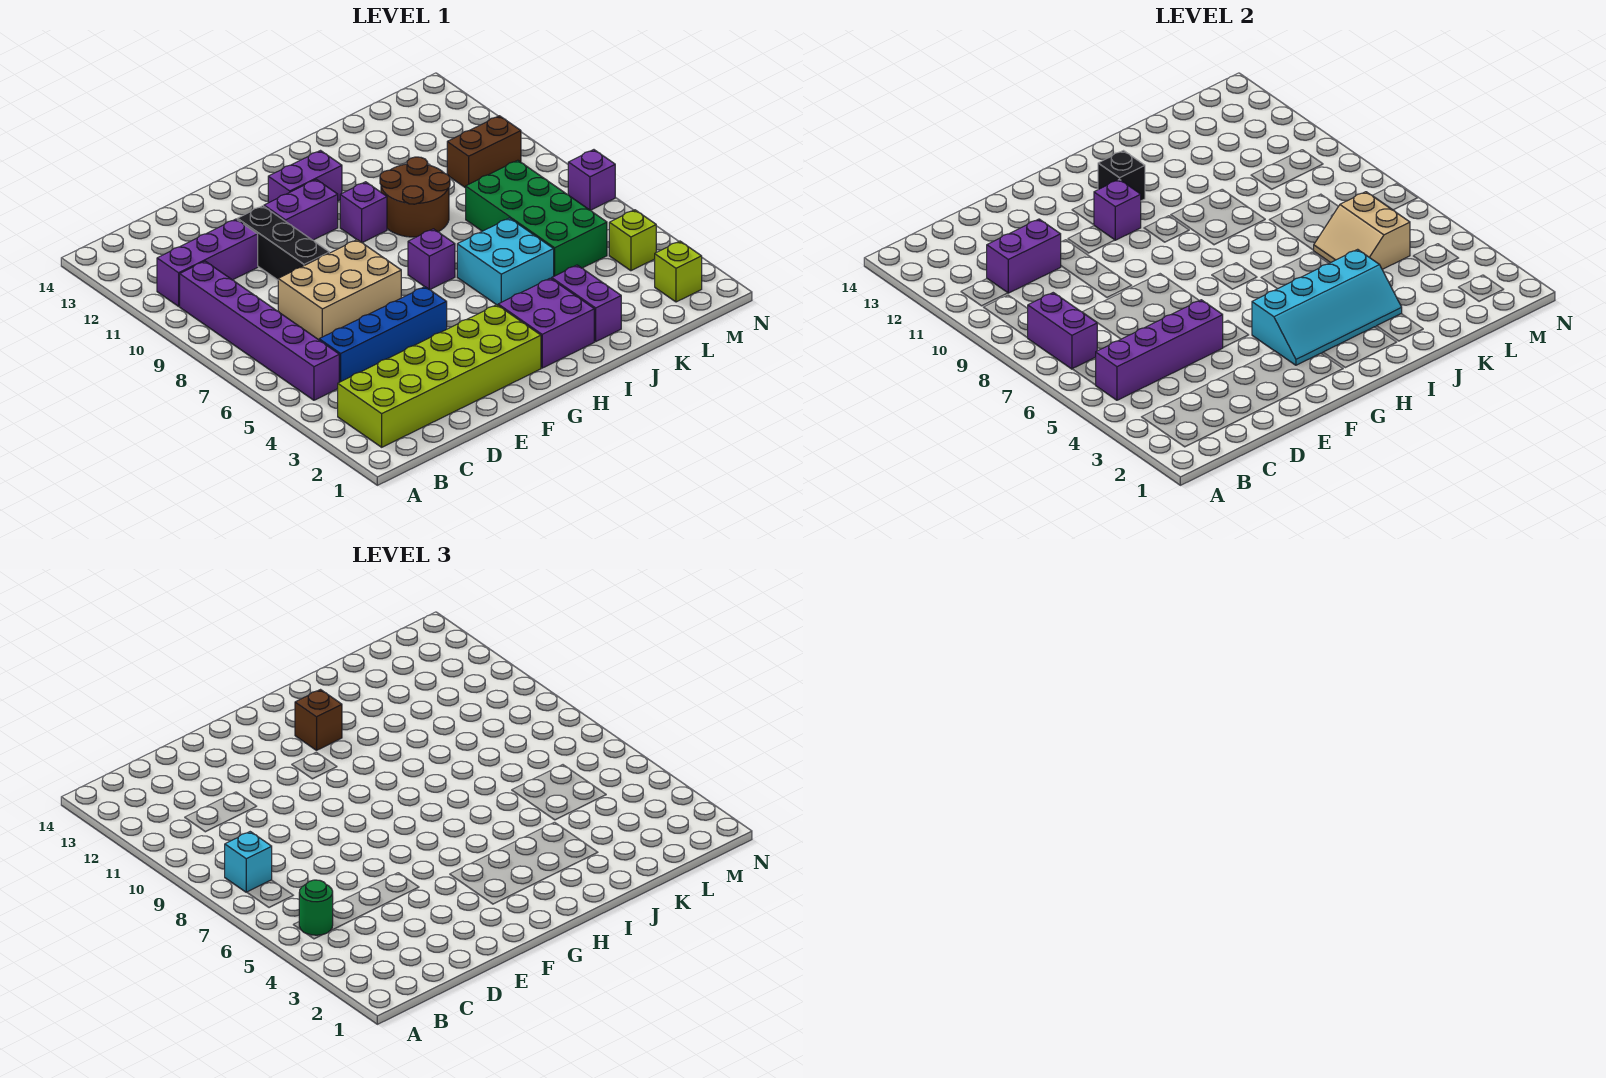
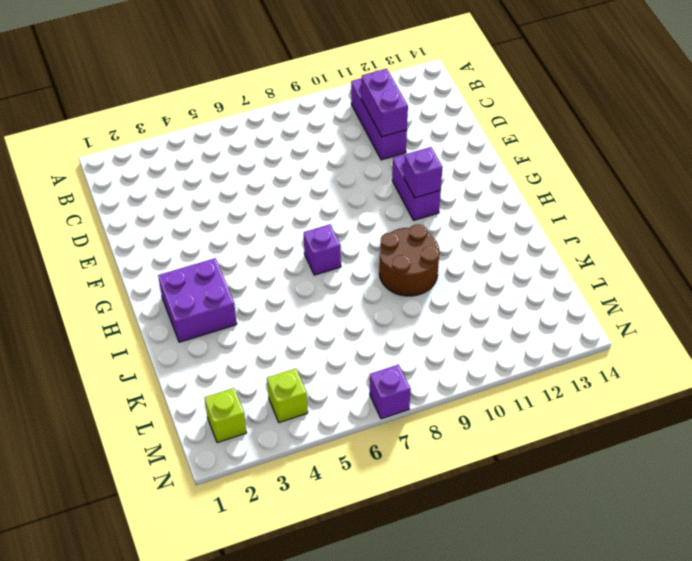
none -> lime brick B2:G3 level 1
none -> purple brick B5:B10 level 1
none -> blue brick C5:F5 level 1

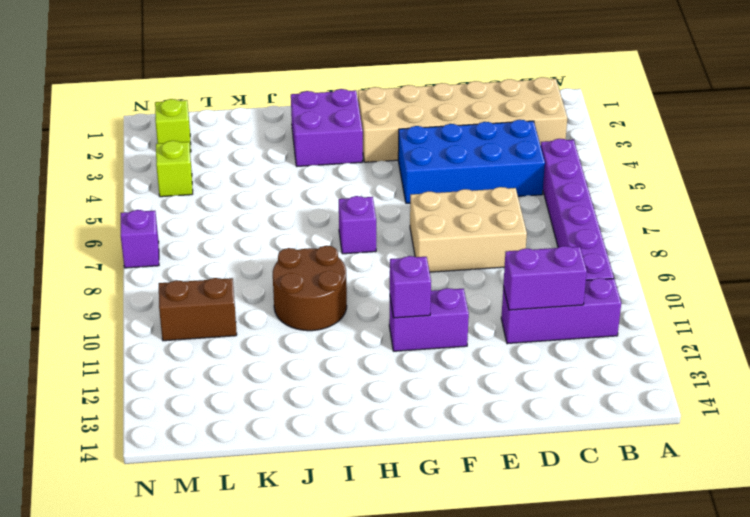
tan brick B2:G3 level 1 -> lime brick B2:G3 level 1
blue brick C4:F5 level 1 -> blue brick C5:F5 level 1
none -> black brick E9:E11 level 1
none -> purple brick G12:H12 level 1
none -> purple brick H10 level 1

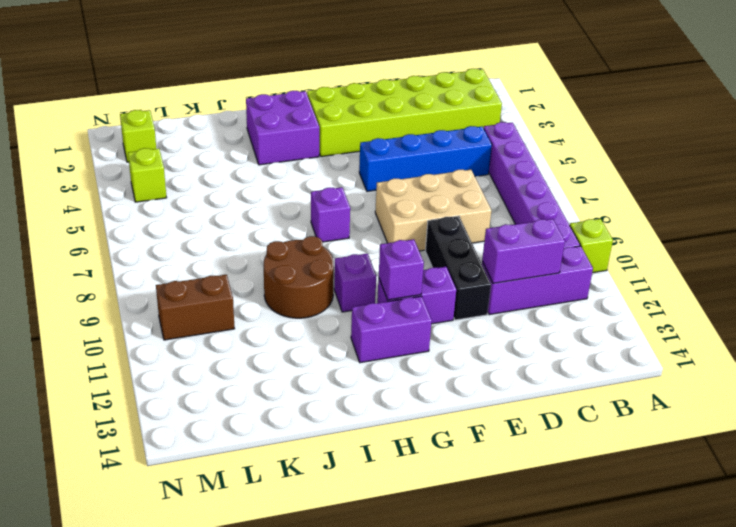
lime brick A10 level 1 -> none
none -> cyan brick I5:J6 level 1
none -> purple brick J2:J3 level 1
none -> green brick K5:L8 level 1

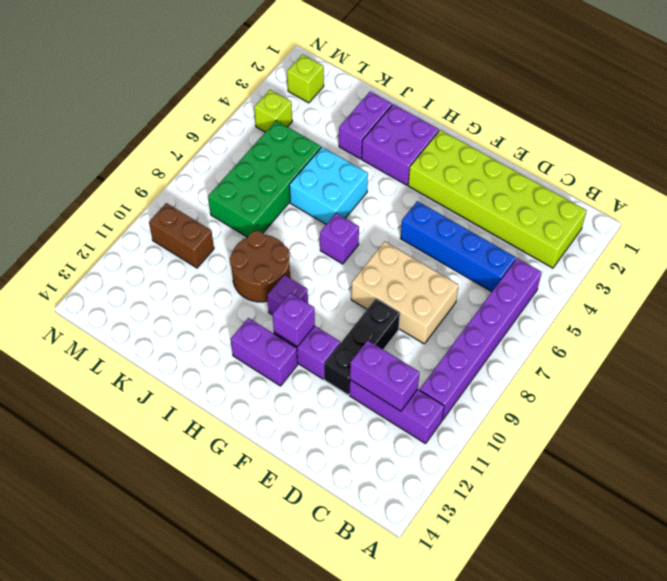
none -> purple brick N7 level 1
none -> purple brick B5:E5 level 2
none -> purple brick B7:B8 level 2

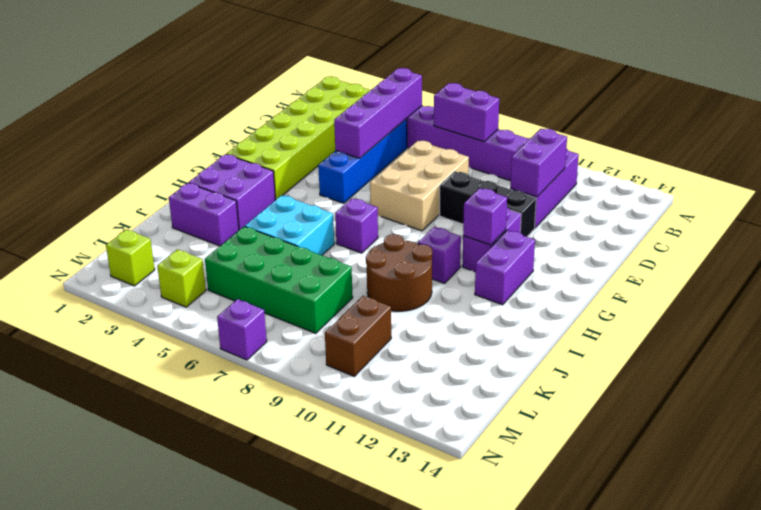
none -> cyan slope G3:J4 level 2 top 4
none -> black brick H12 level 2
none -> tan slope K5:L6 level 2 top L

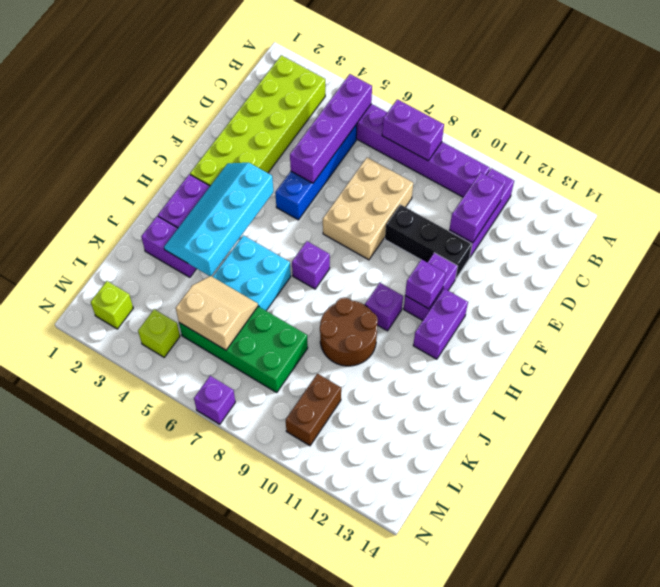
none -> black brick H12 level 2
none -> green round brick B5 level 3
none -> cyan brick B8 level 3

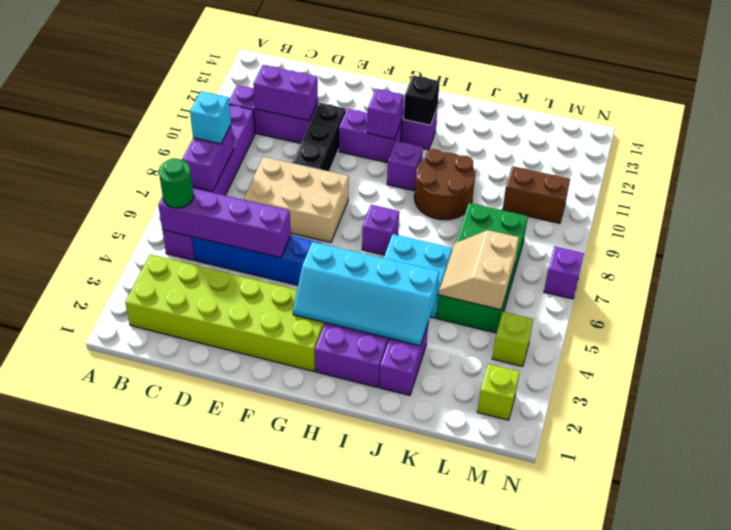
none -> brown brick H12 level 3

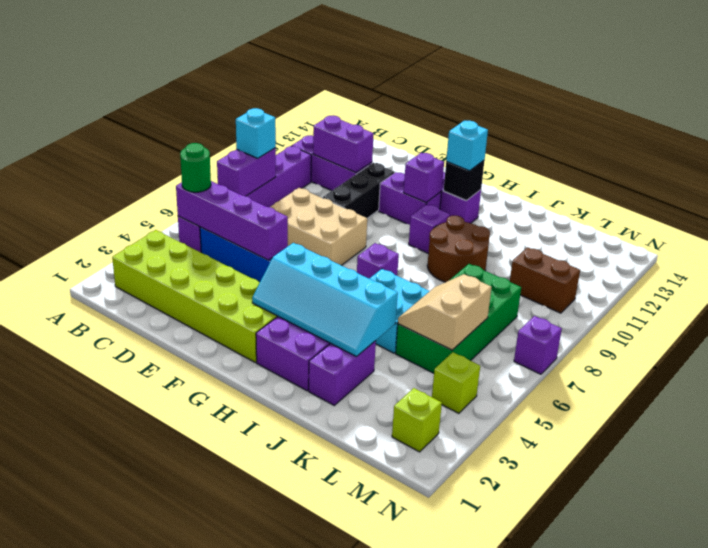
cyan brick H12 level 3 -> brown brick H12 level 3

